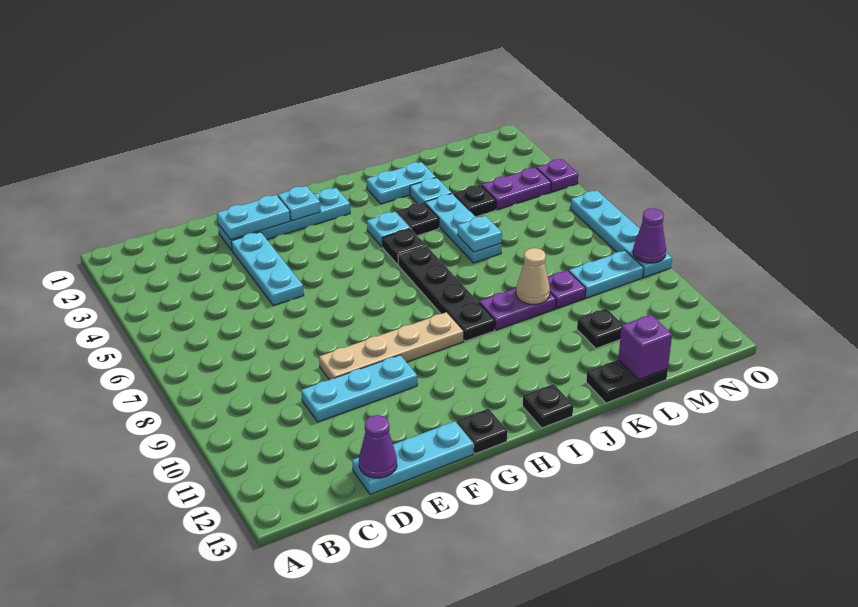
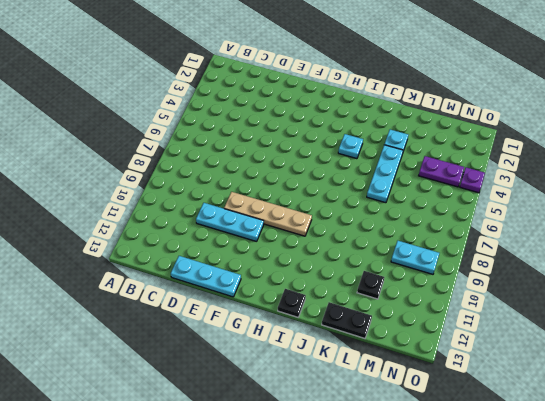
none -> cyan plate E2:H2 level 1
none -> cyan plate E3:E5 level 1
none -> black plate G13 level 1
none -> black plate I5 level 1

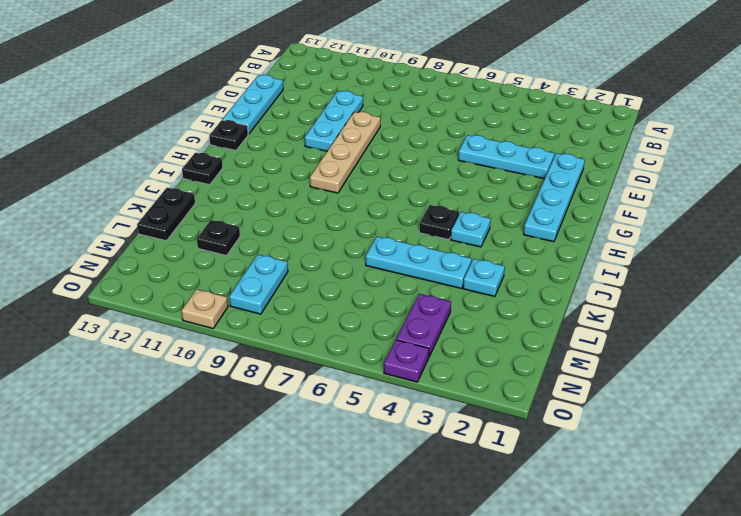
tan plate O10 level 1 -> none
none -> black plate I6:I9 level 1
none -> cyan plate J2:K2 level 1
none -> black plate J4 level 1
none -> purple plate J9:K9 level 1

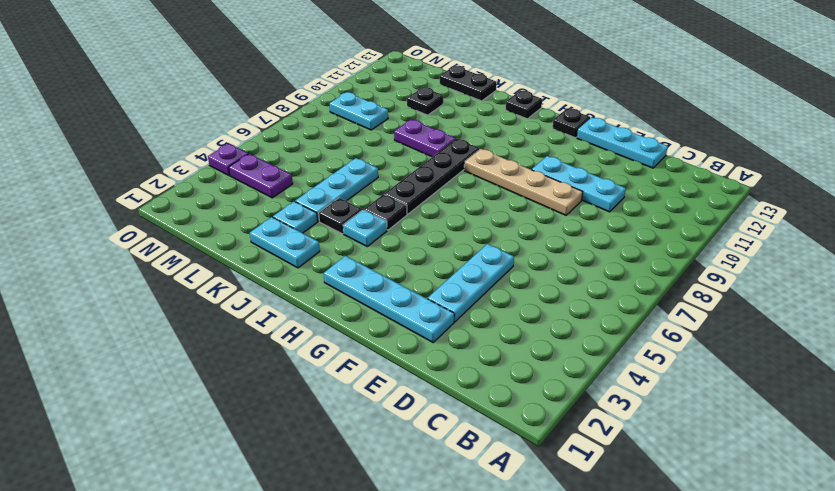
none -> black plate L4 level 1
none -> purple plate L9 level 1
none -> cyan plate O6:O9 level 1
none -> purple cone D13 level 2

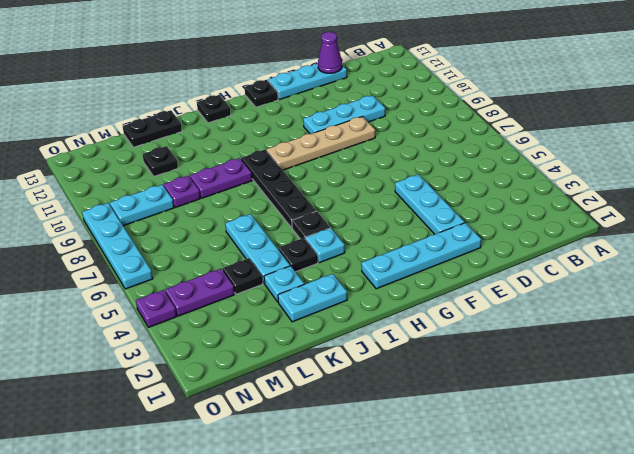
none -> cyan plate E2:F2 level 2
none -> cyan plate G2 level 2
none -> cyan plate K6 level 2
none -> tan cone K9 level 2

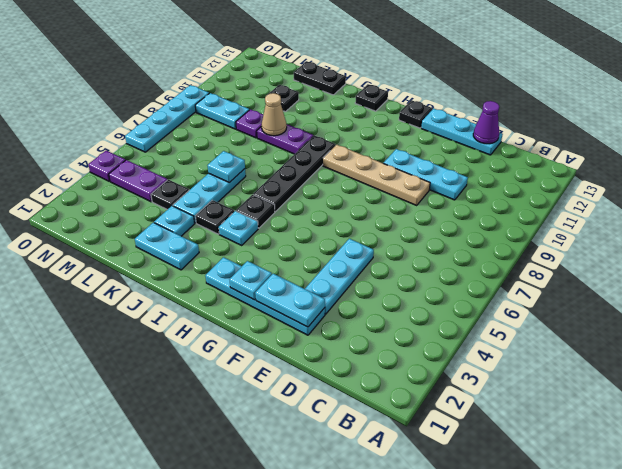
none -> purple brick L13 level 2
none -> purple cone O9 level 2

